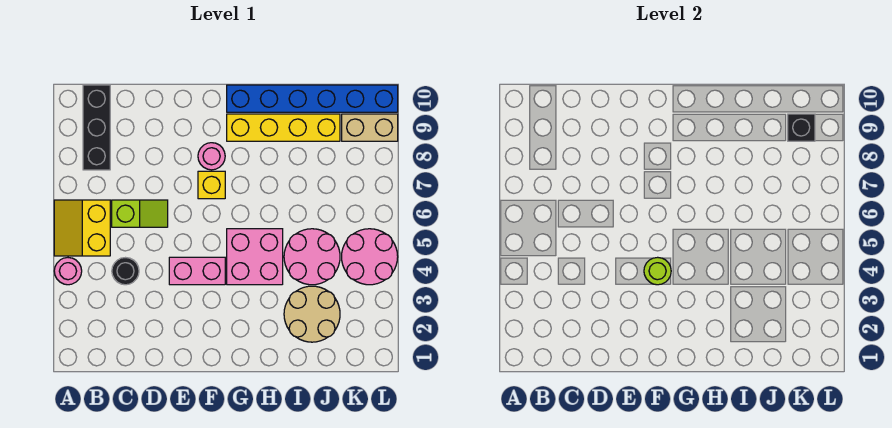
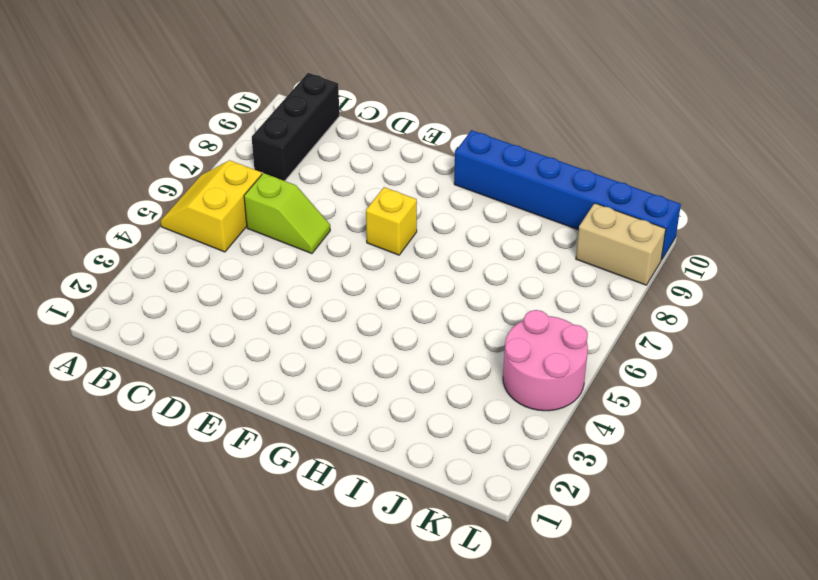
none -> pink round brick A4 level 1
none -> black round brick C4 level 1
none -> pink brick E4:F4 level 1

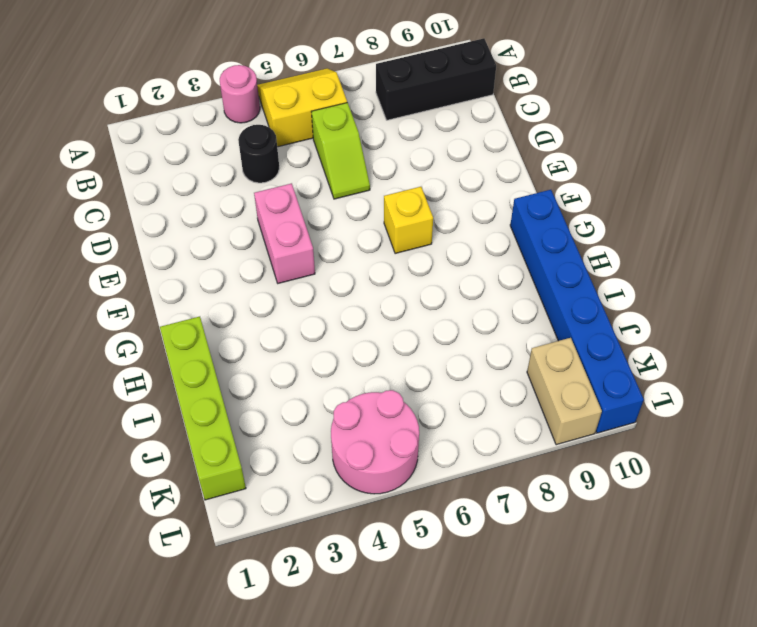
lime brick H1:K1 level 1 -> none
none -> pink round brick F8 level 1
none -> pink brick G4:H5 level 1
none -> yellow brick G9:J9 level 1

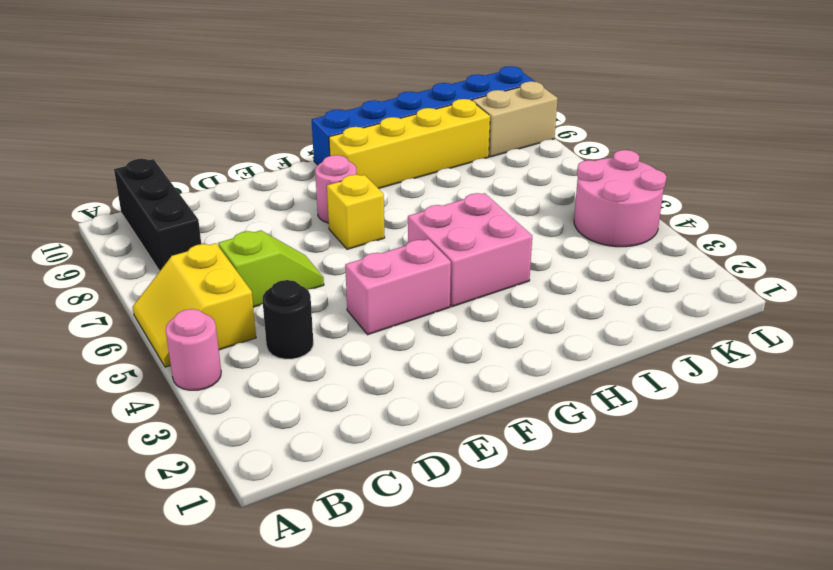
none -> tan round brick I2:J3 level 1
none -> pink round brick I4:J5 level 1
none -> lime round brick F4 level 2

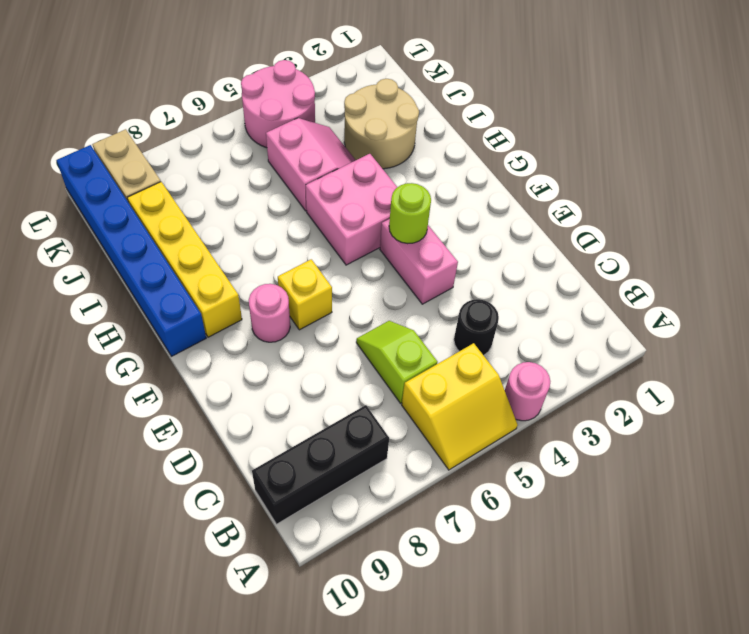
pink slope I4:J5 level 1 top 5 -> pink round brick I4:J5 level 1
none -> black brick K9 level 2

